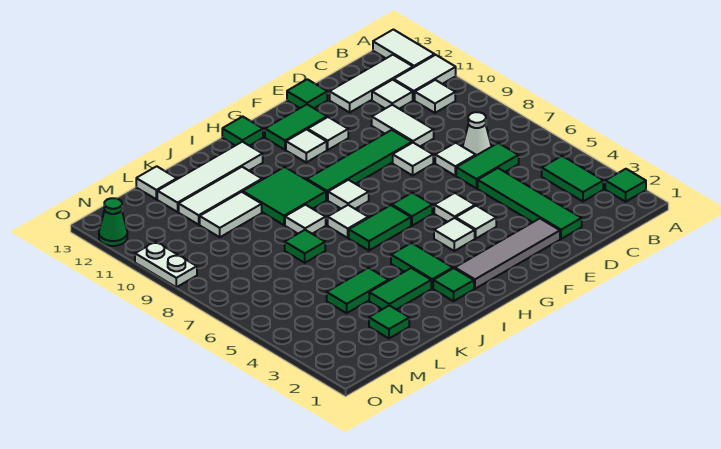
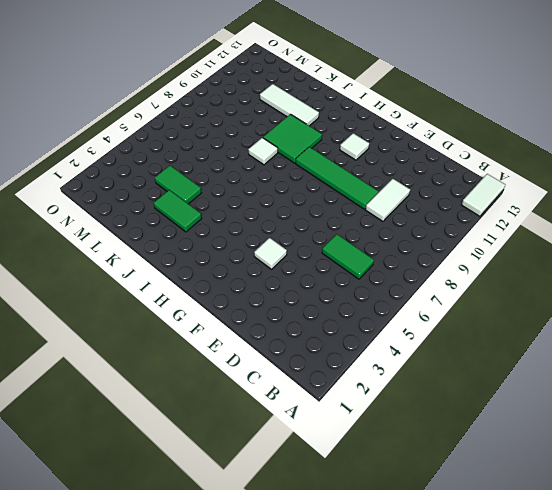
none -> green tile A2 level 1
none -> white tile A11:B11 level 1
none -> green tile B3:B4 level 1
none -> white tile B10 level 1

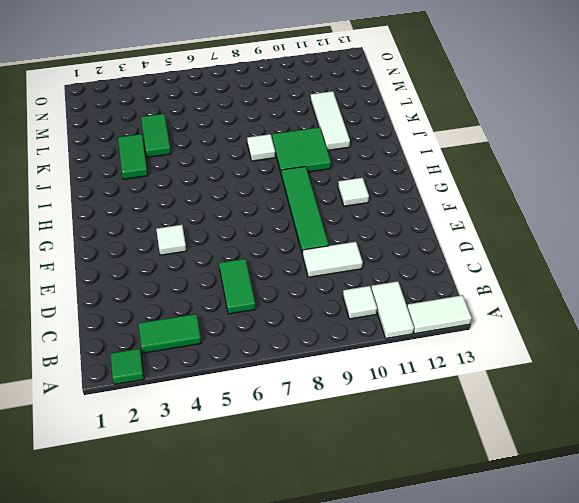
none -> white tile B12:D12 level 1
none -> white cone C7 level 1
none -> white tile C11 level 1
none -> green tile D2:D5 level 1

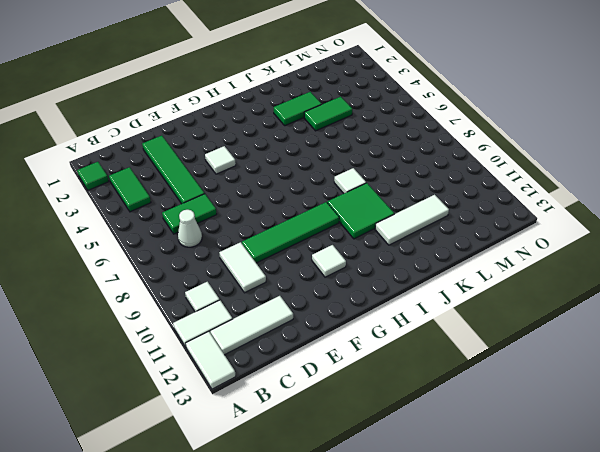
none -> white tile C11 level 1
none -> white tile D7 level 1
none -> grey tile E2:H2 level 1
none -> white tile E8 level 1

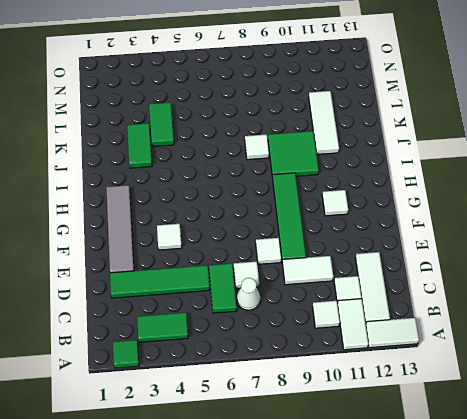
none -> green tile E13 level 1
none -> white tile F5 level 1
none -> white tile F11 level 1
none -> green tile F12:G12 level 1

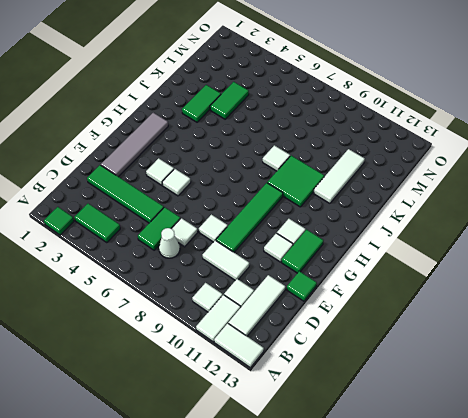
none -> white tile G4 level 1
none -> green tile G6 level 1
none -> green tile H6:I6 level 1
none -> white tile H8 level 1

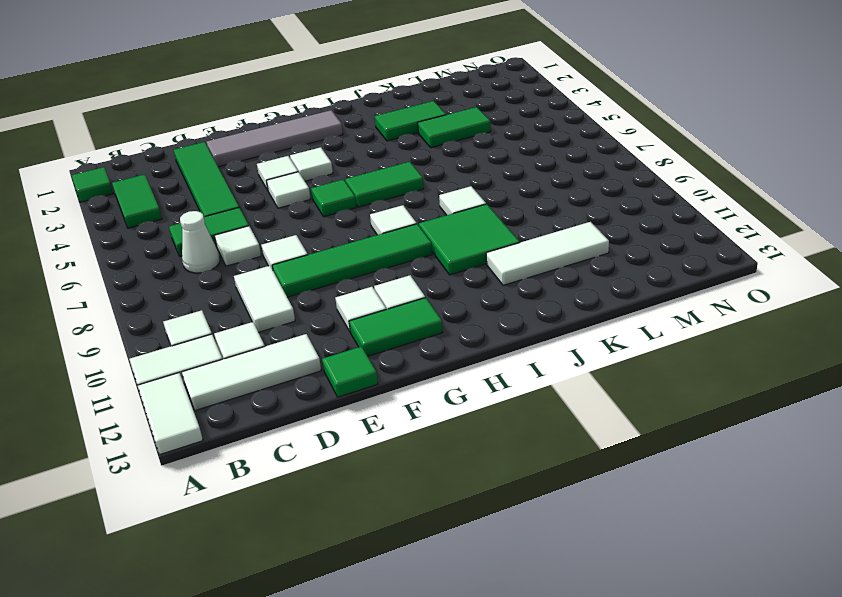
none -> green tile H13 level 1
none -> green tile I2 level 1
none -> green tile I3:I4 level 1
none -> white tile I7 level 1

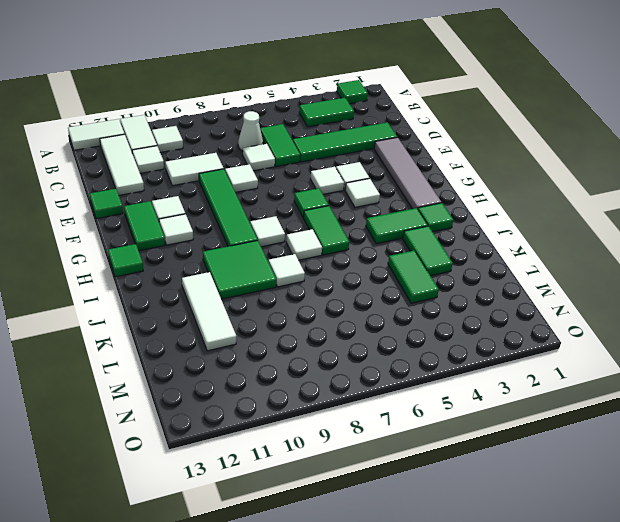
none -> white tile I12:L12 level 1
none -> green tile K7 level 1
none -> white tile K10:L10 level 1
none -> green tile L2 level 1

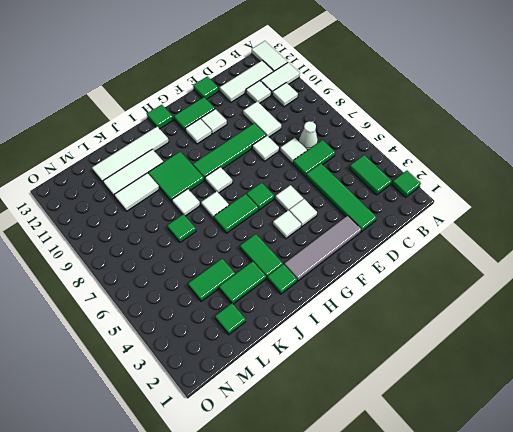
none -> white tile L13 level 1
none -> white plate O9:O10 level 1
none -> green cone O12 level 1

